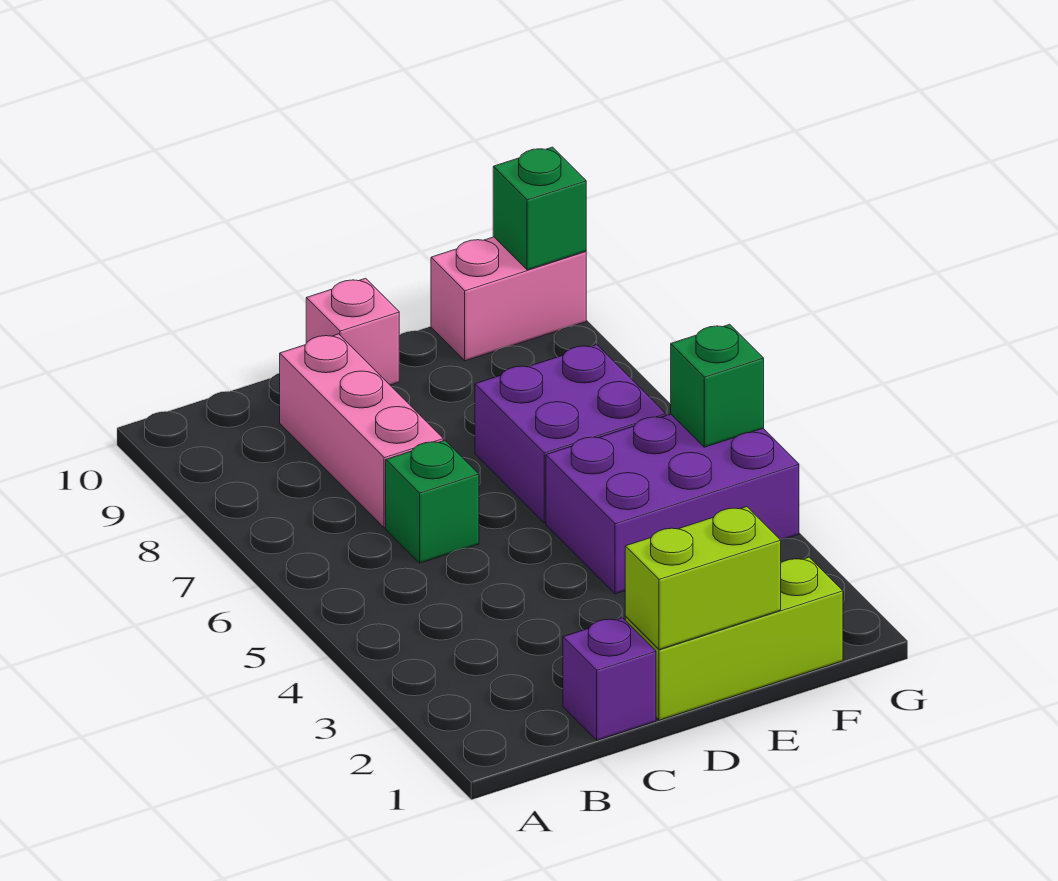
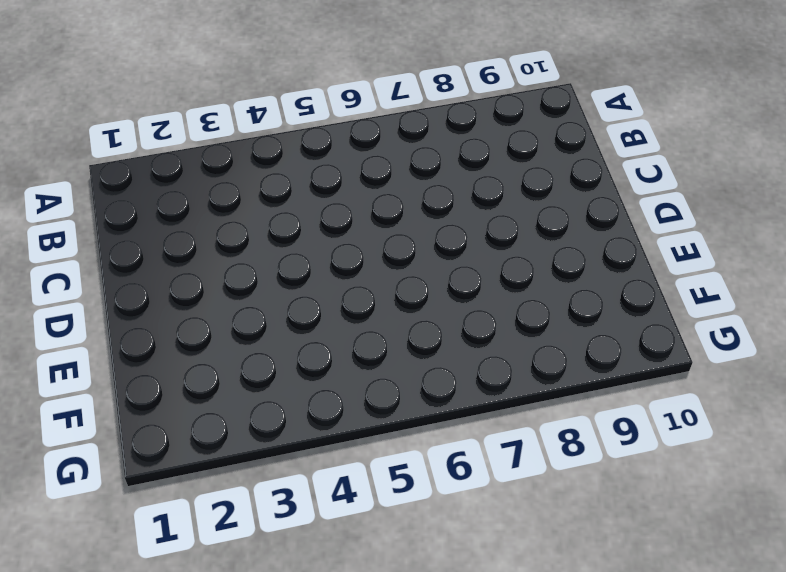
none -> purple brick C1 level 1
none -> green brick C6 level 1

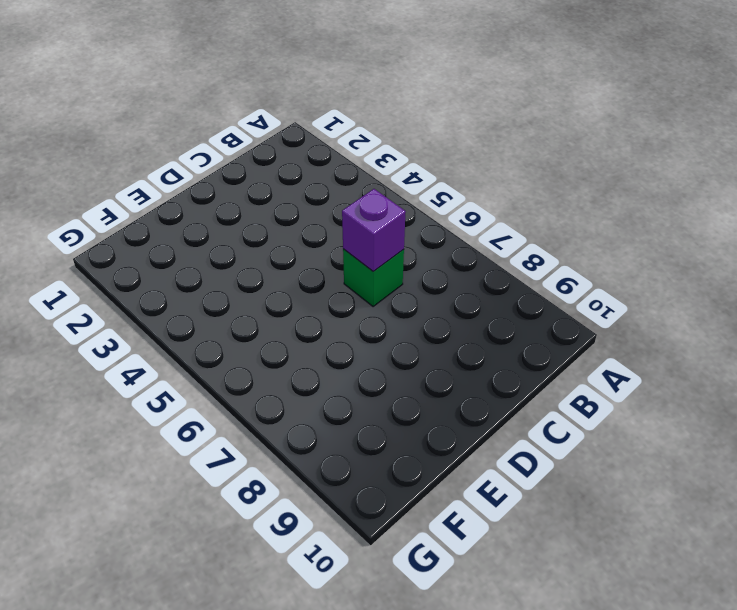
purple brick C6 level 2 -> purple brick C1 level 1
none -> pink brick C7:C9 level 1
none -> lime brick D1:F1 level 1

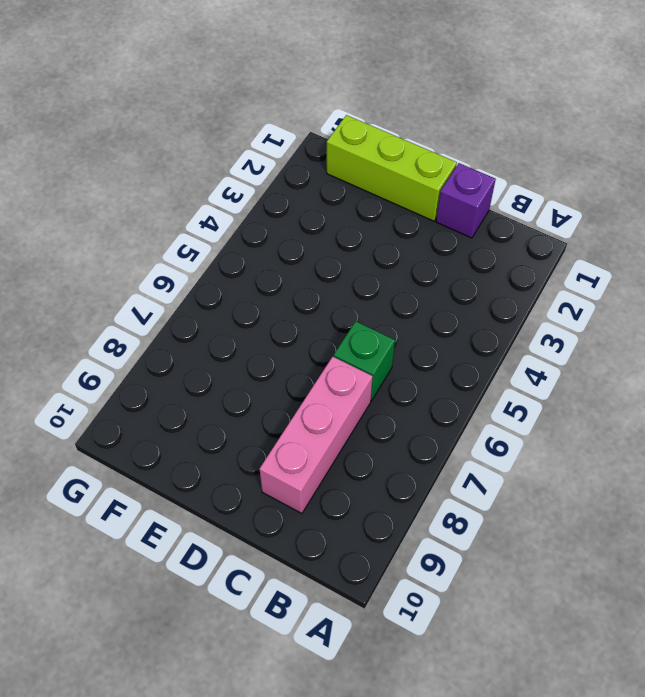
none -> pink brick D10 level 1
none -> purple brick E4:G5 level 1

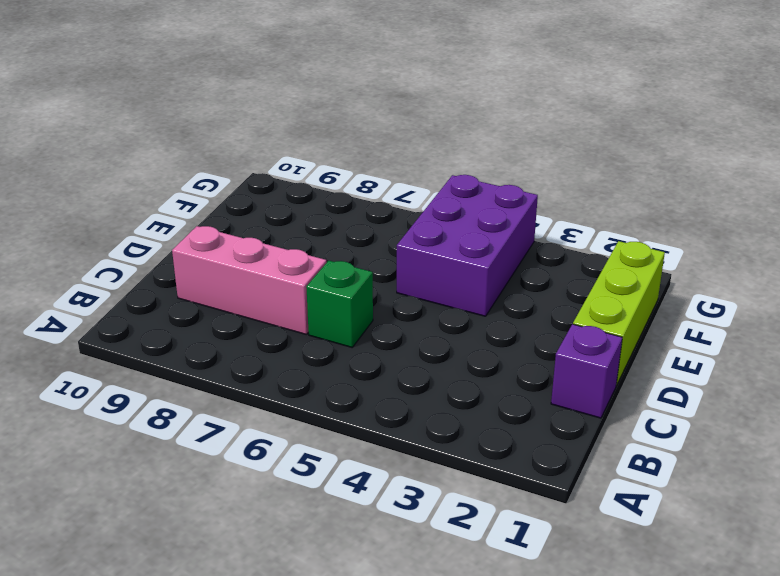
none -> pink brick D10 level 1
none -> purple brick E6:F7 level 1

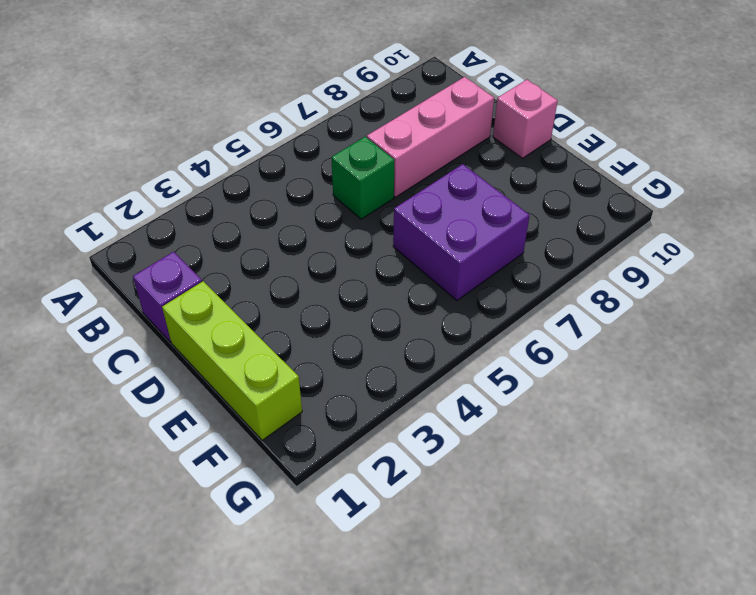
none -> purple brick E4:G5 level 1
none -> pink brick F10:G10 level 1

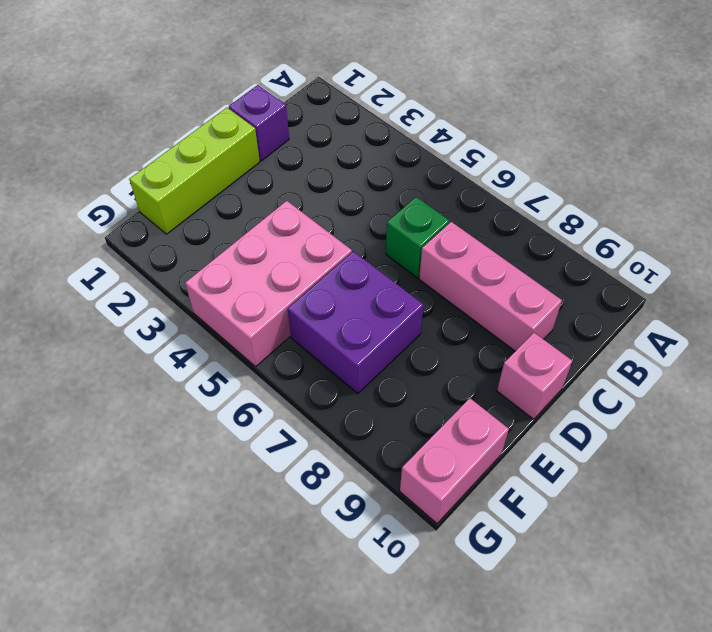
pink brick E4:G5 level 1 -> purple brick E4:G5 level 1
none -> lime brick D1:E1 level 2
none -> green brick G5 level 2

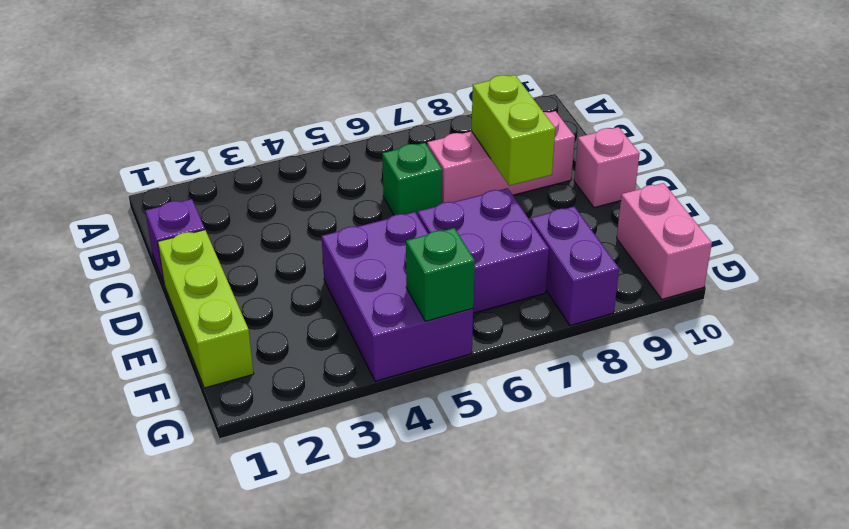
lime brick C8:D8 level 2 -> lime brick D1:E1 level 2
purple brick F8:G8 level 1 -> none
none -> green brick G10 level 2

